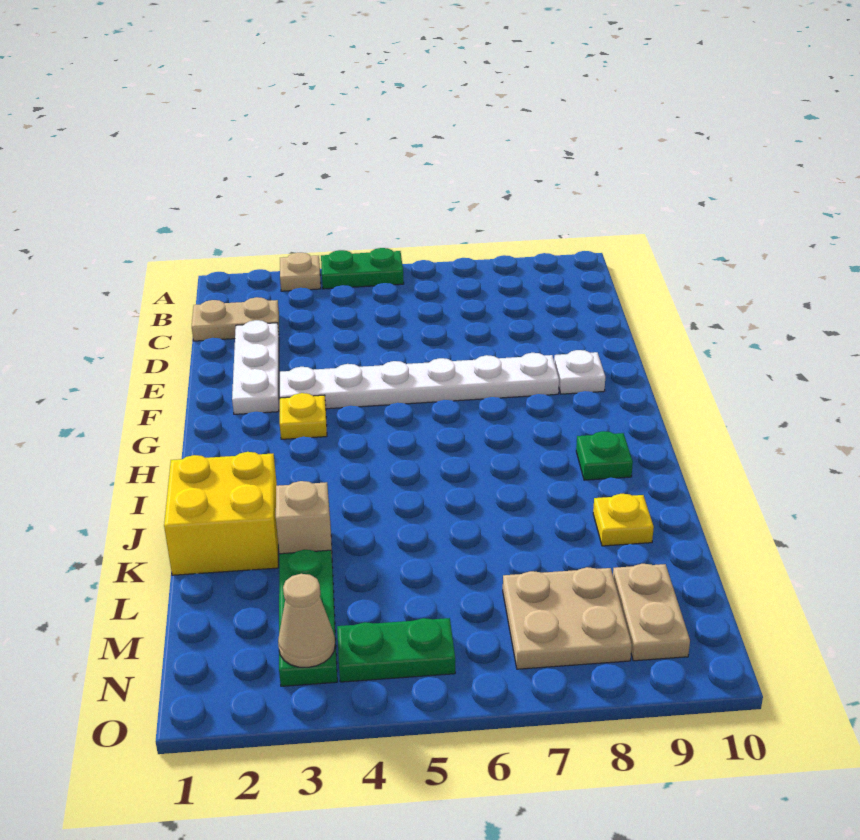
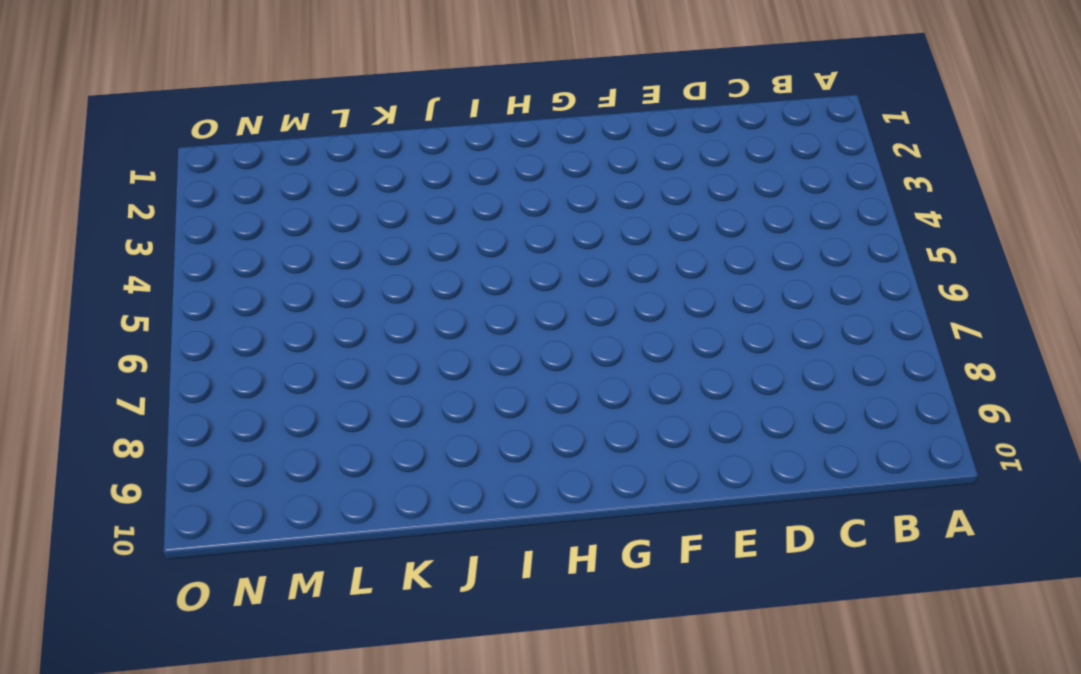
none -> tan plate A3 level 1
none -> green plate A4:A5 level 1
none -> tan plate C1:C2 level 1

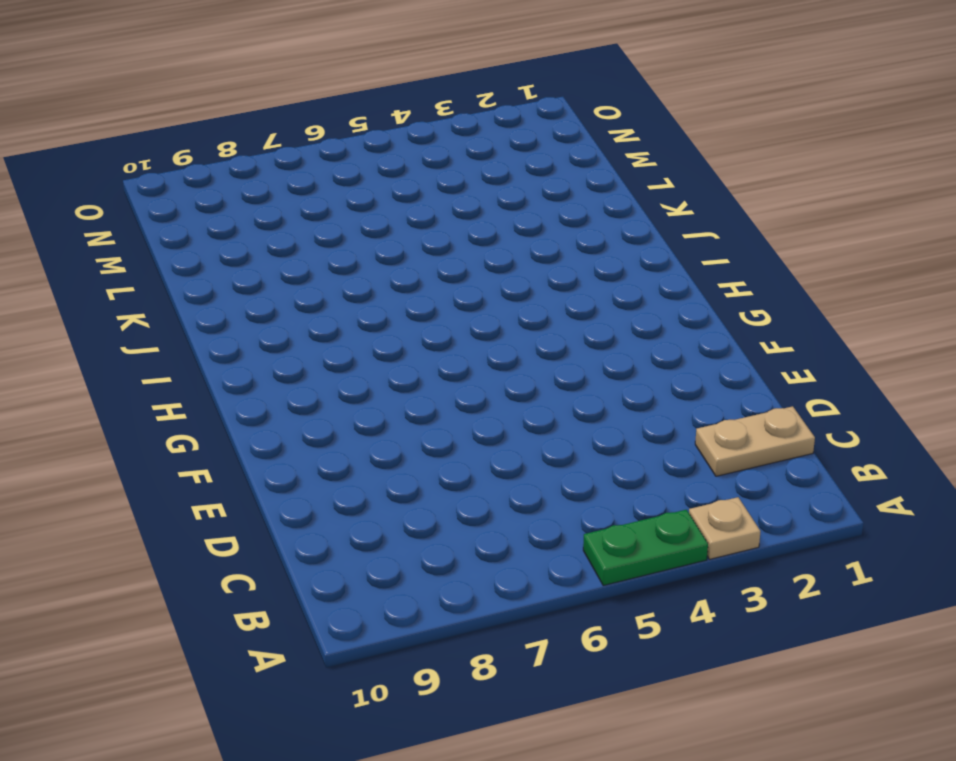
none -> white plate D2:F2 level 1
none -> white plate F3:F8 level 1
none -> white plate F9 level 1

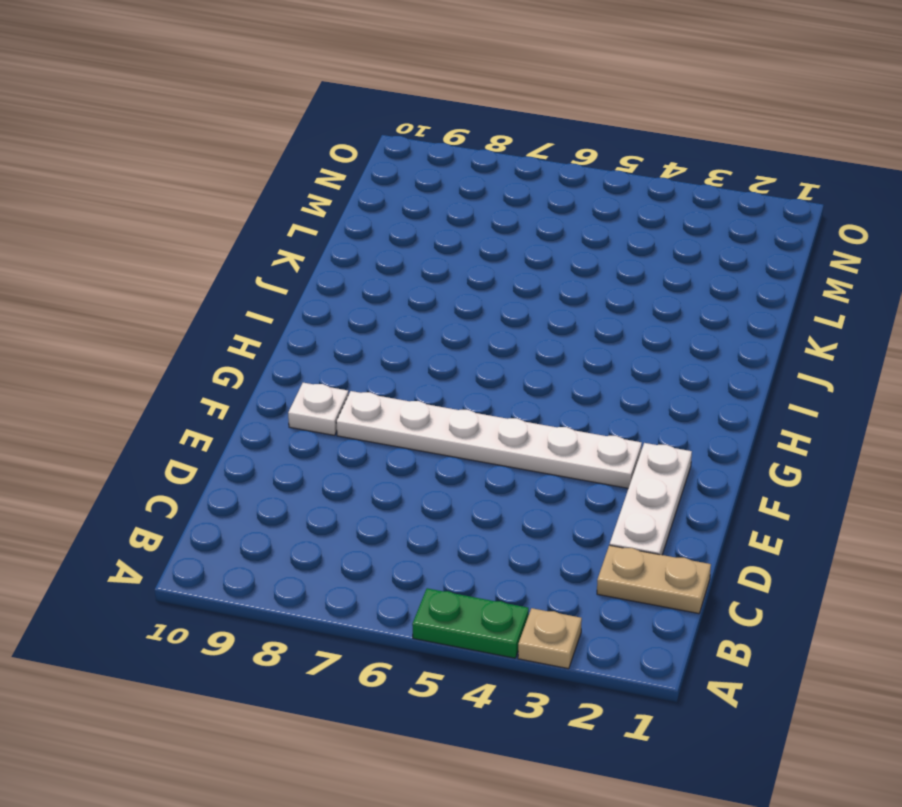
none -> yellow plate G3 level 1
none -> green plate I9 level 1
none -> yellow brick J1:K2 level 1

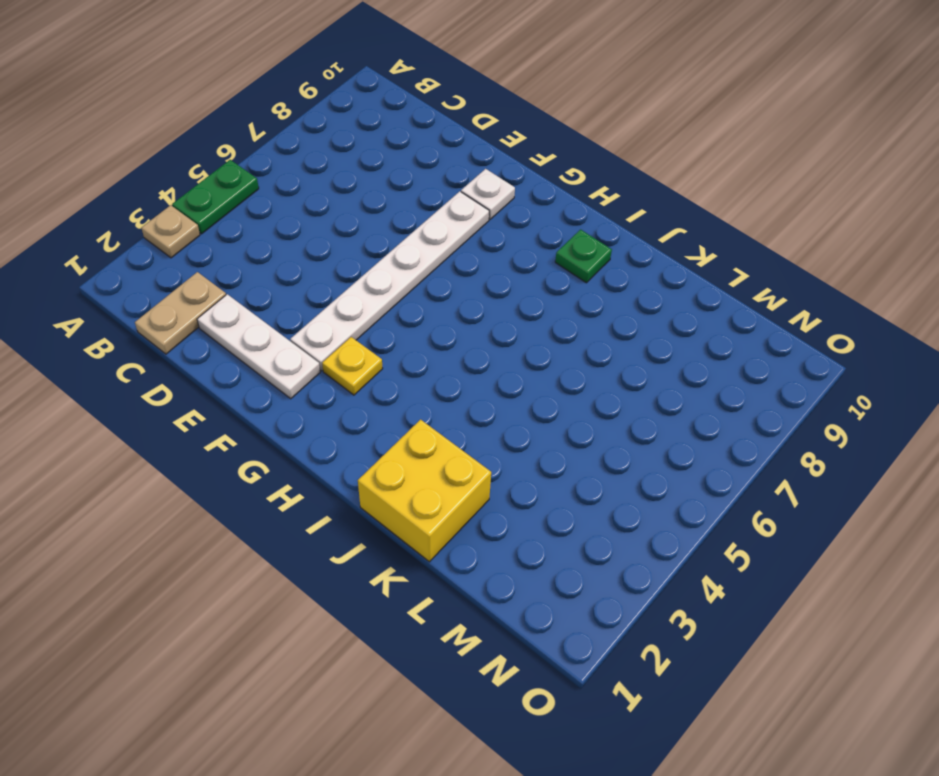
none -> tan brick K3 level 1
none -> yellow plate K9 level 1
none -> green plate L3:N3 level 1

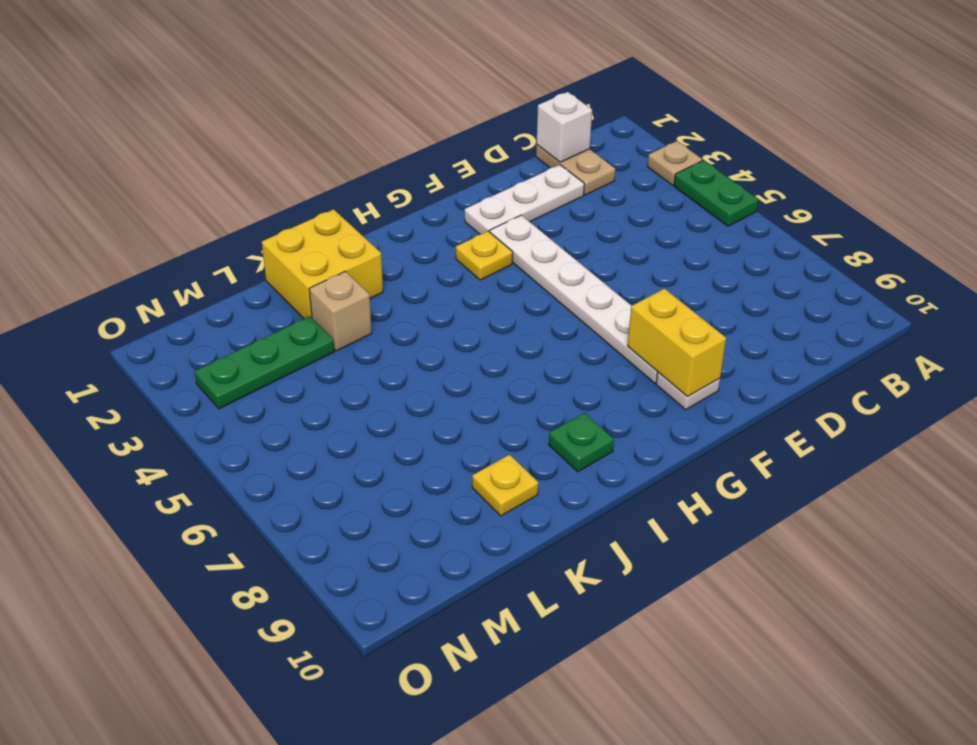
white brick C1 level 2 -> none
yellow brick F8:F9 level 2 -> none
none -> tan plate M7:N8 level 1
none -> tan plate M9:N9 level 1
none -> green plate N4:N5 level 1

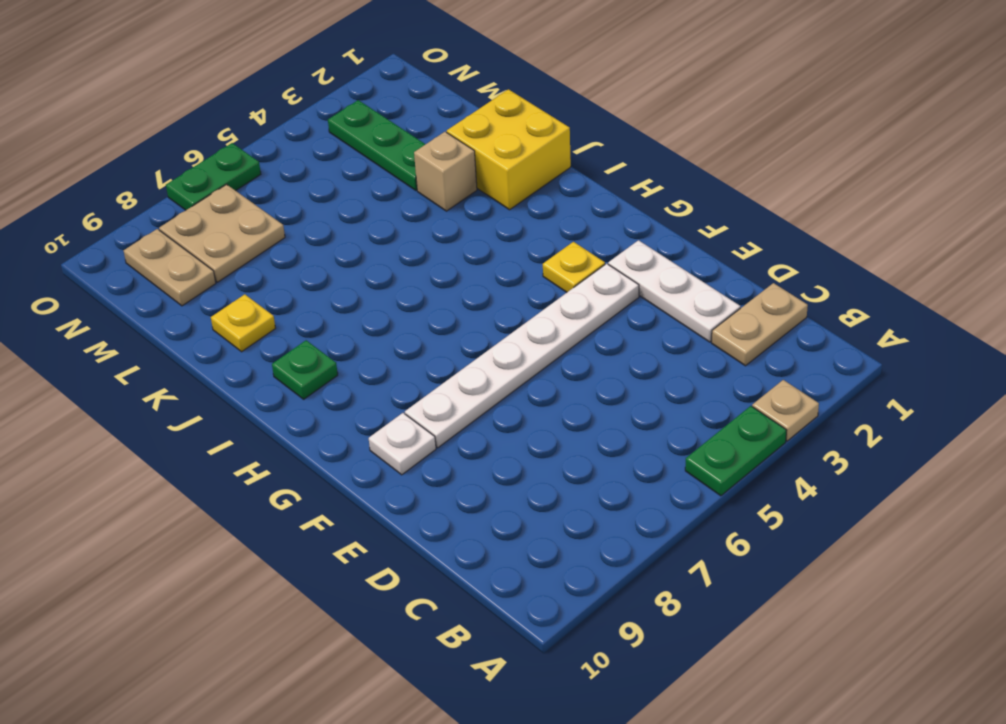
green plate O6:O7 level 1 -> green plate N4:N5 level 1
none -> tan cone N3 level 2

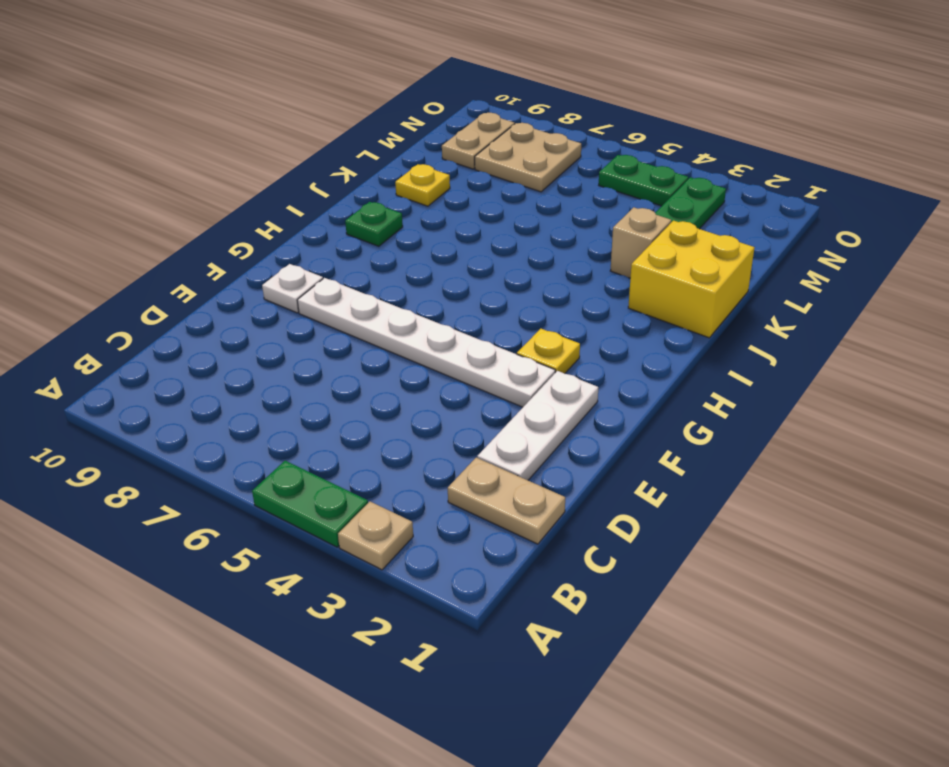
none -> tan cone N3 level 2

